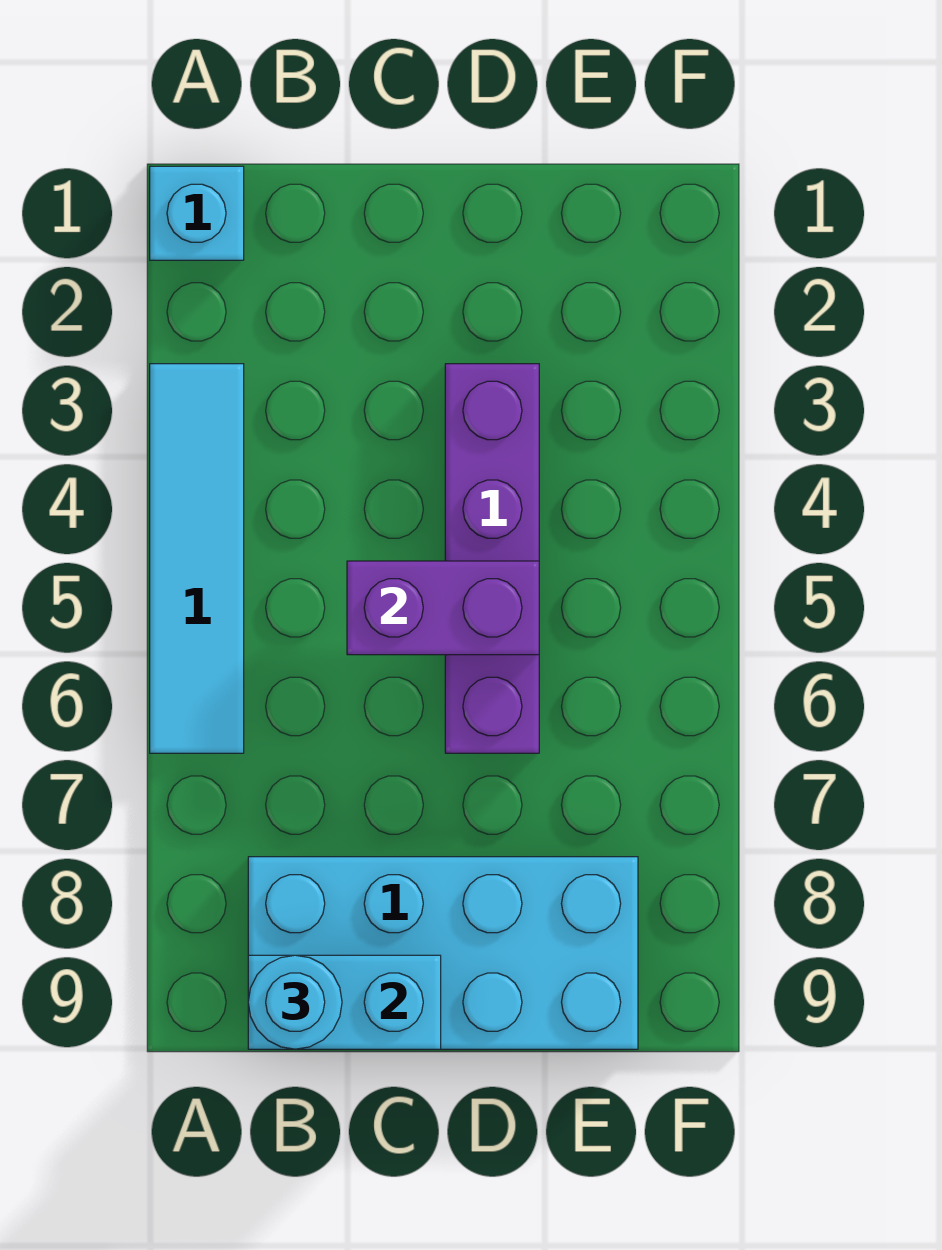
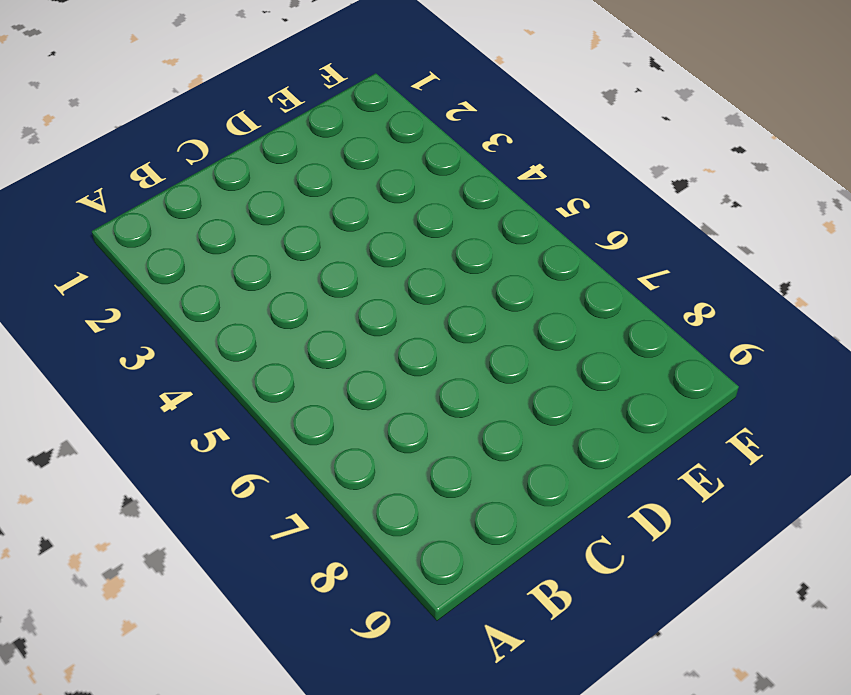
none -> cyan brick A1 level 1
none -> cyan tile A3:A6 level 1

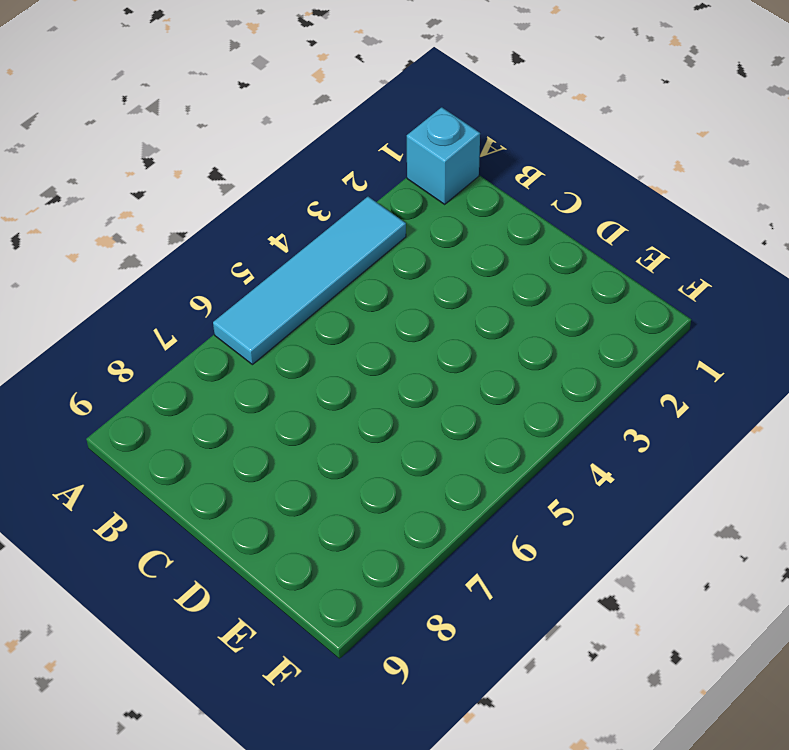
none -> cyan brick B8:E9 level 1
none -> purple brick D3:D6 level 1

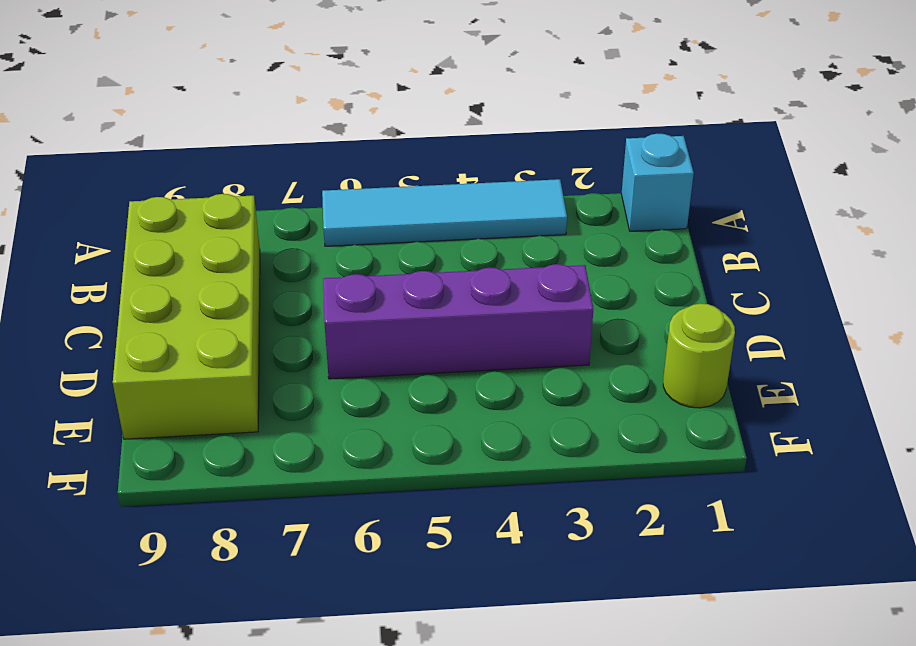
lime brick B8:E9 level 1 -> cyan brick B8:E9 level 1
lime round brick E1 level 1 -> none
none -> cyan brick B9:C9 level 2
none -> purple brick C5:D5 level 2

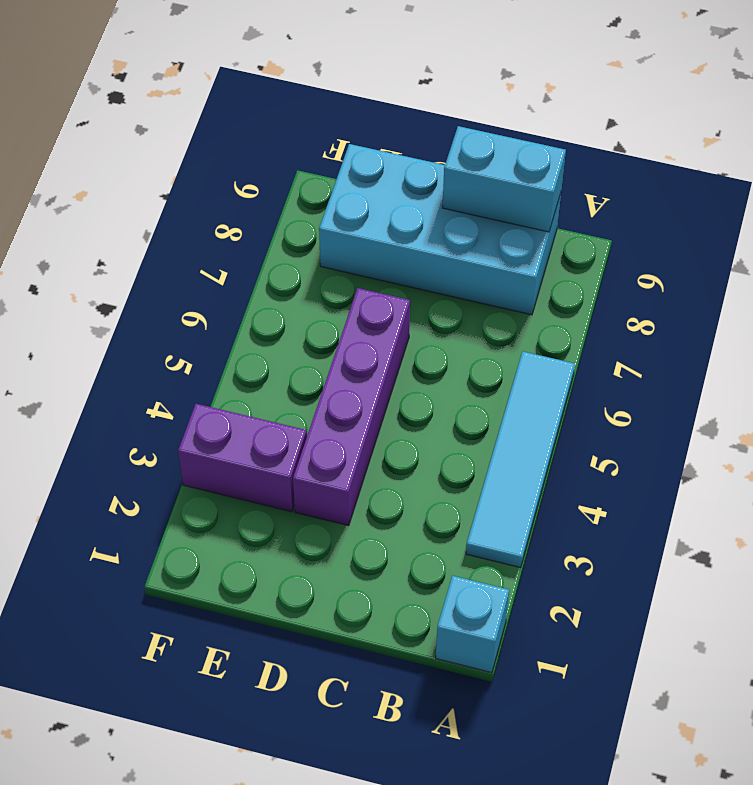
purple brick E3:F3 level 1 -> purple brick C5:D5 level 2
none -> cyan round brick B9 level 3

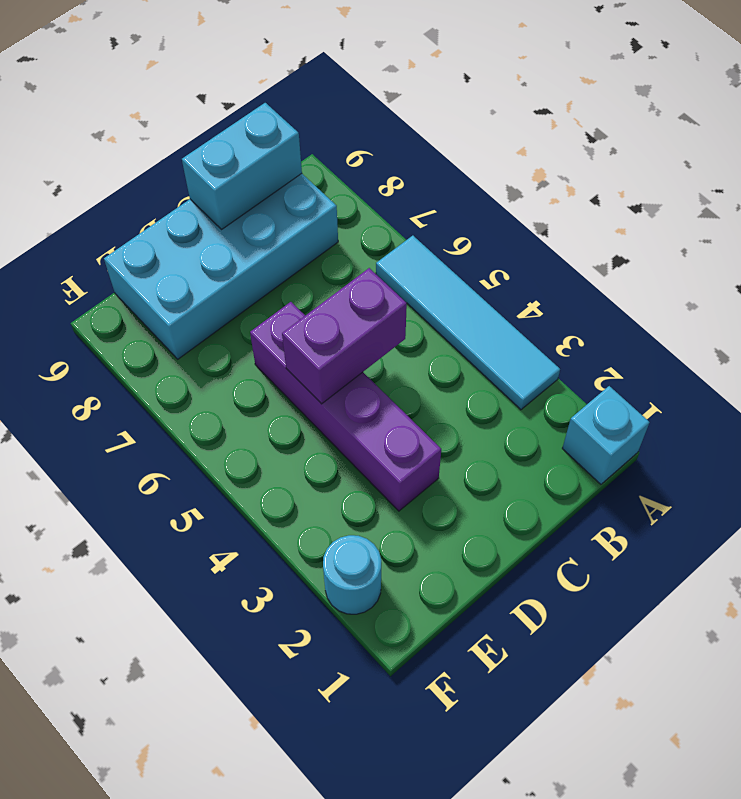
cyan round brick F2 level 1 -> cyan round brick B9 level 3

